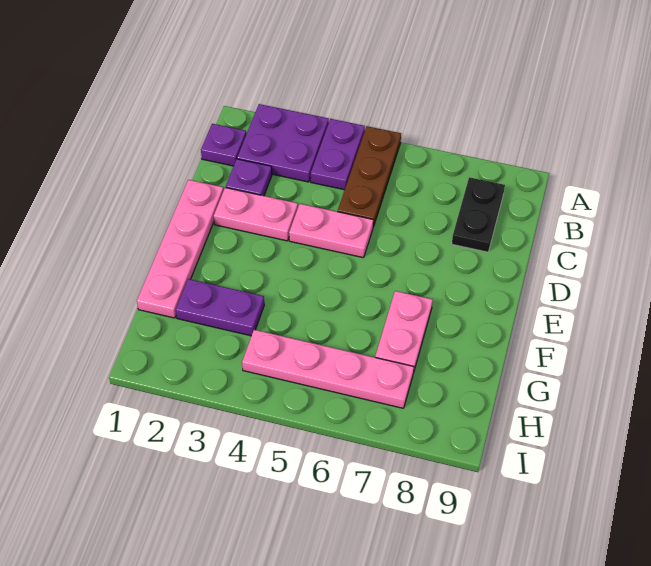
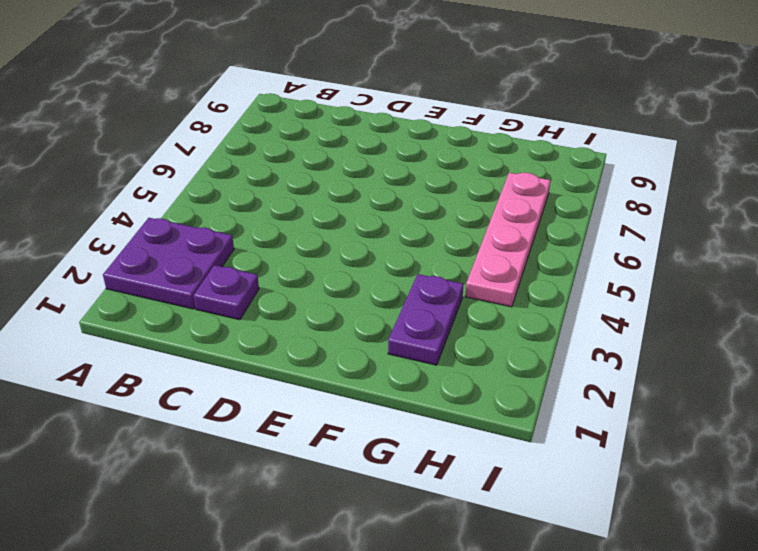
none -> purple plate A4:B4 level 1
none -> brown plate A5:C5 level 1
none -> purple plate B1 level 1

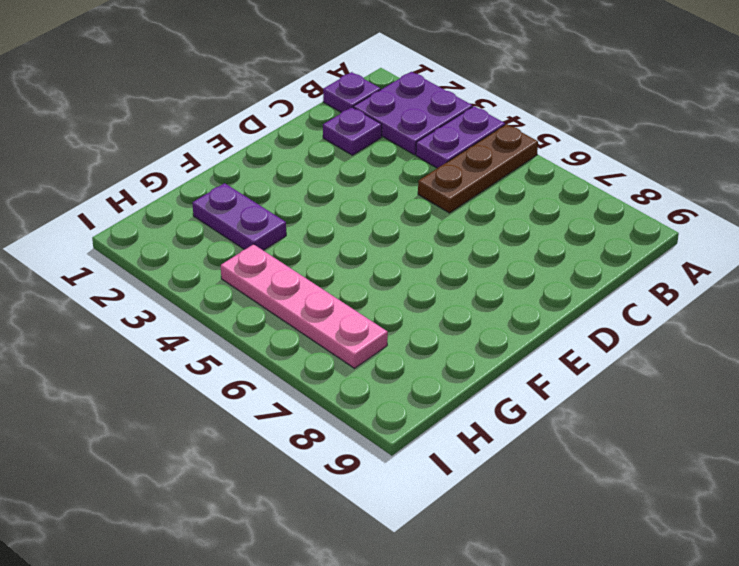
none -> black plate B8:C8 level 1
none -> pink plate D1:G1 level 1
none -> pink plate D2:D3 level 1

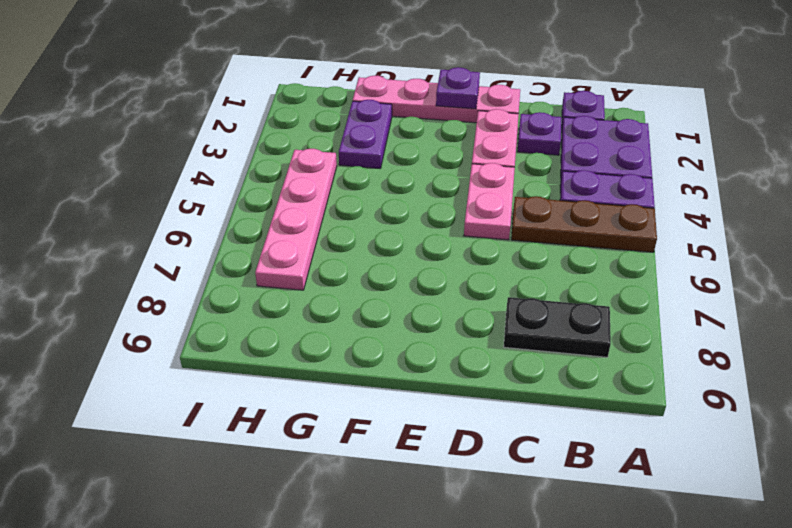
purple plate E1 level 2 -> none
none -> pink plate F7:G7 level 1

